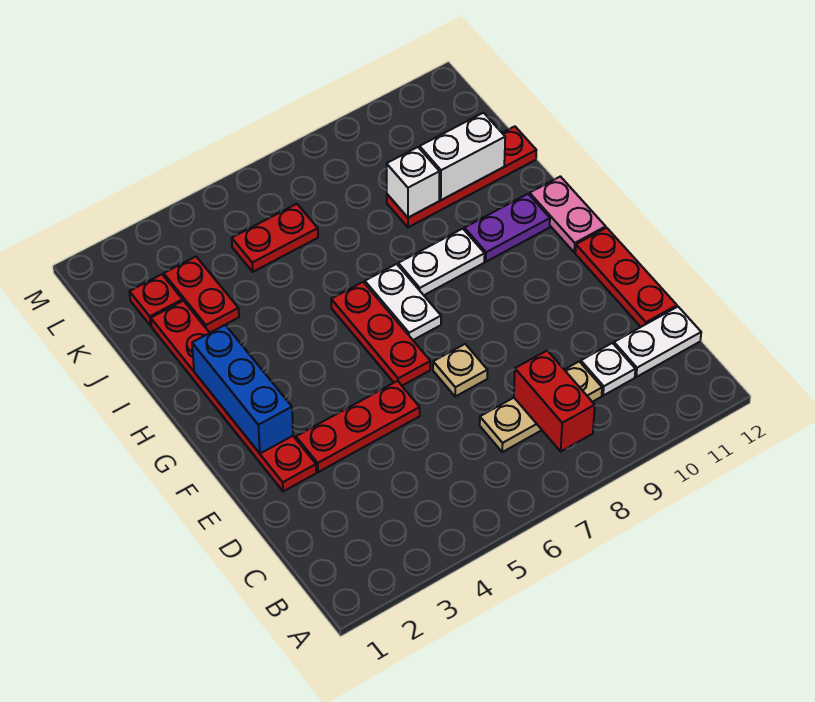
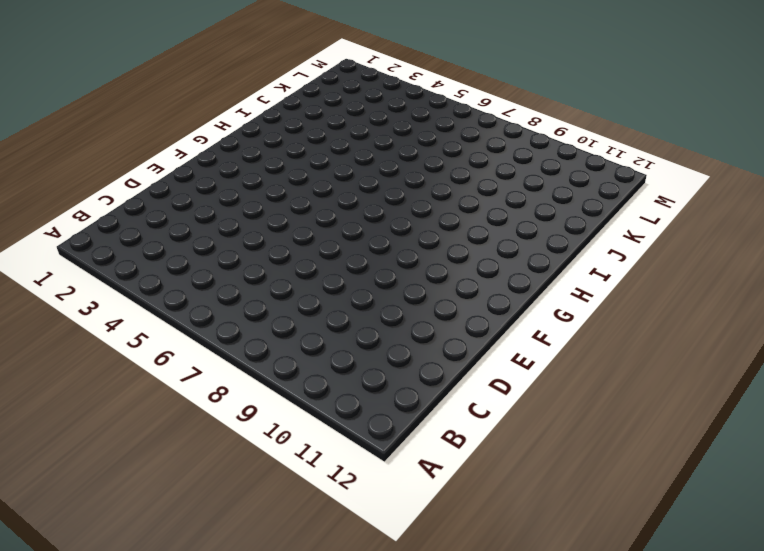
none -> tan plate C7:C9 level 1
none -> white plate C10 level 1
none -> white plate C11:C12 level 1

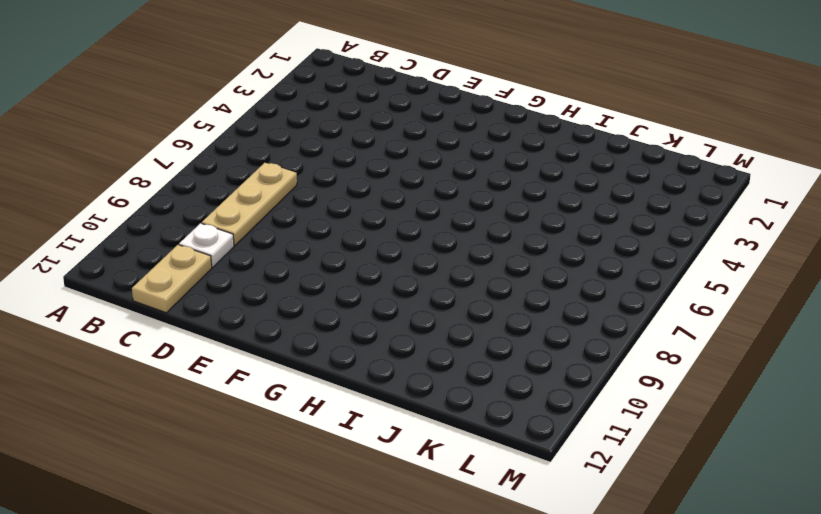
tan plate C11:C12 level 1 -> white plate C11:C12 level 1
none -> red plate D12:F12 level 1
none -> red plate E2:J2 level 1
none -> red plate E3:E5 level 1

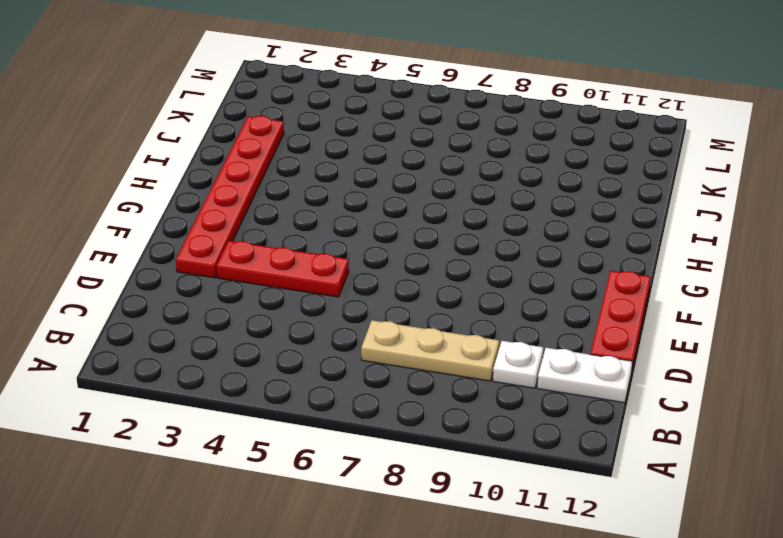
none -> tan plate E7 level 1
none -> red plate F6:H6 level 1
none -> white plate G7:H7 level 1

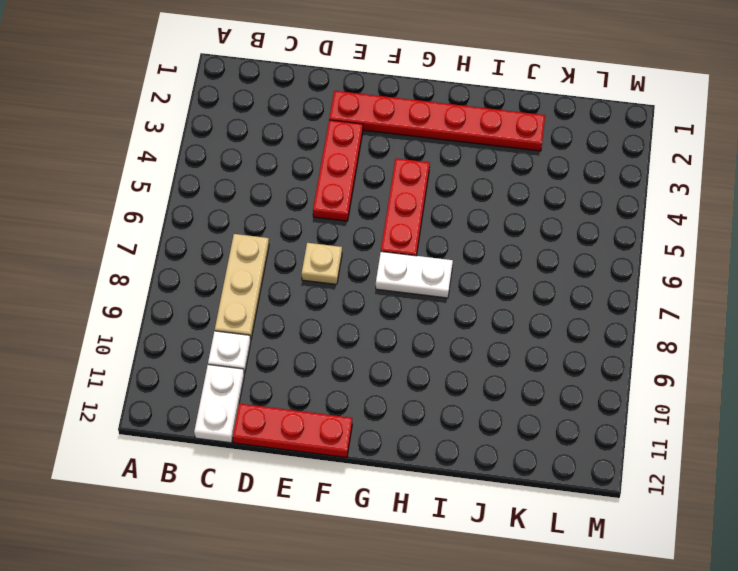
red plate G4:G6 level 1 -> red plate F6:H6 level 1
none -> pink plate G12:H12 level 1
none -> white plate H8:H9 level 1
none -> purple plate H10:H11 level 1

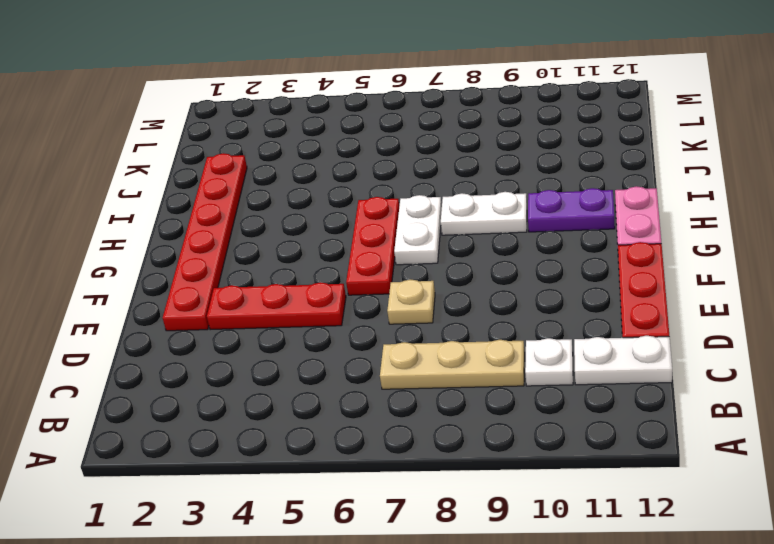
none -> red plate J3:K3 level 1
none -> red plate J9:J12 level 1
none -> red plate K2 level 1

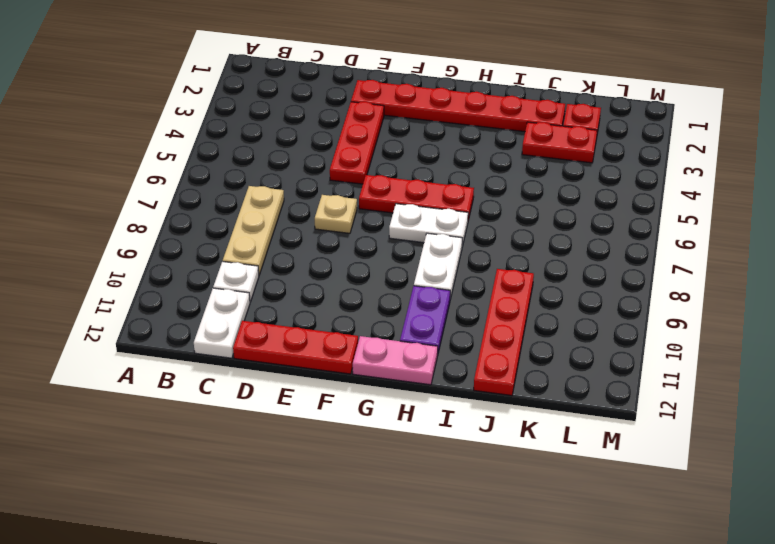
none -> red plate K5:K6 level 1
none -> red brick B8:C8 level 2
none -> blue brick F2:H2 level 2

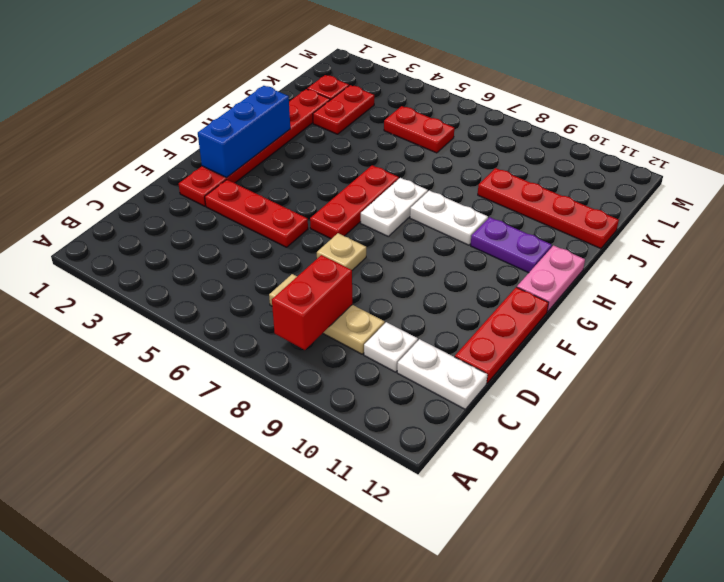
none -> white brick J9 level 2
none -> white brick J10:J11 level 2

